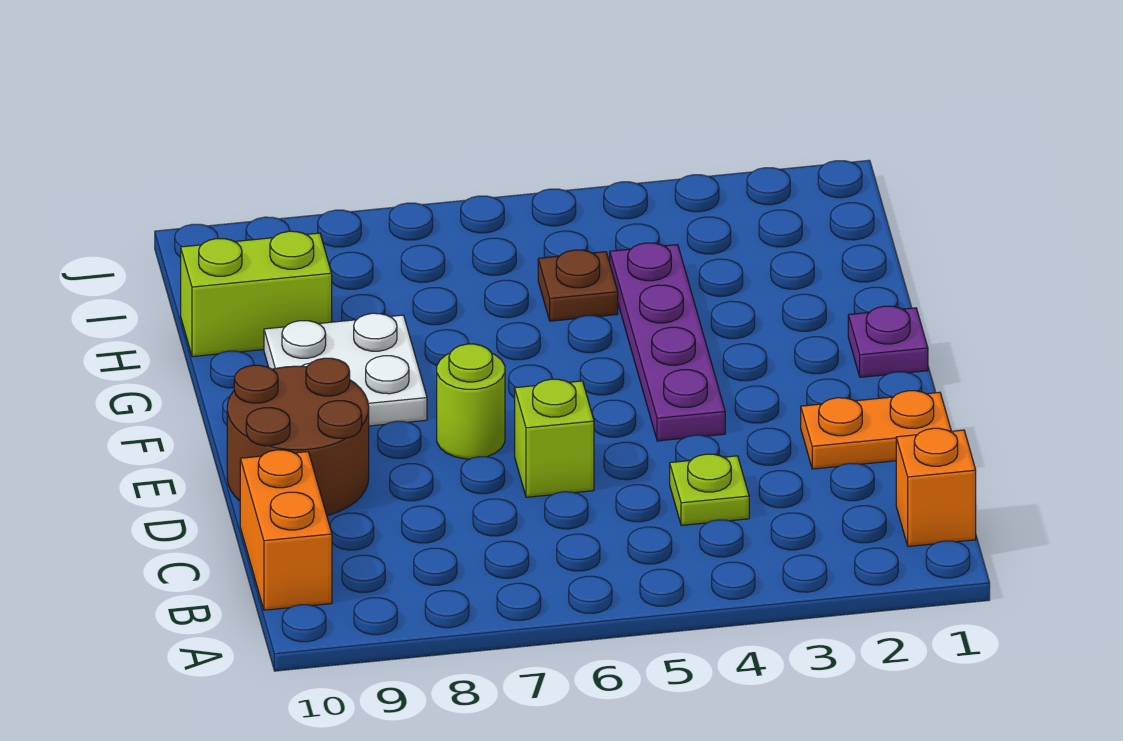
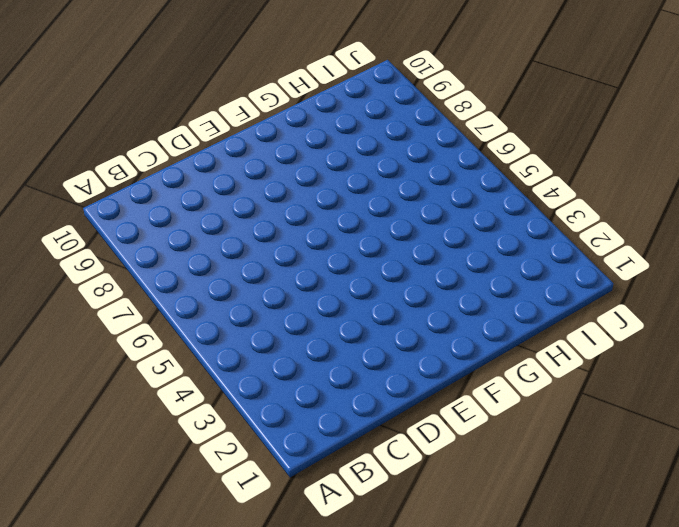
none -> orange brick B1 level 1
none -> orange brick B10:C10 level 1
none -> lime plate C4 level 1

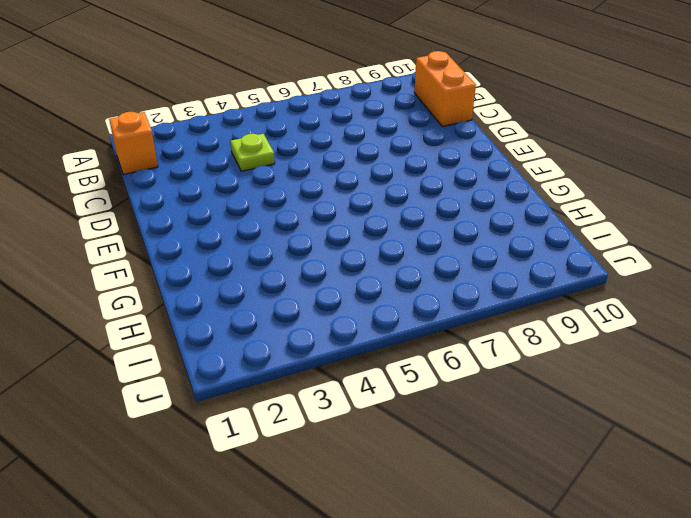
none -> orange plate D1:D2 level 1
none -> lime brick D6 level 1
none -> brown round brick D9:E10 level 1

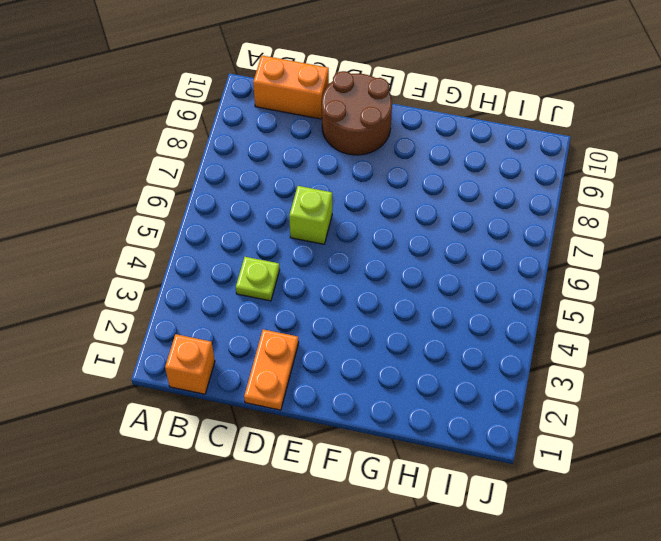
none -> purple plate E4:H4 level 1
none -> lime round brick E7 level 1
none -> purple plate F1 level 1

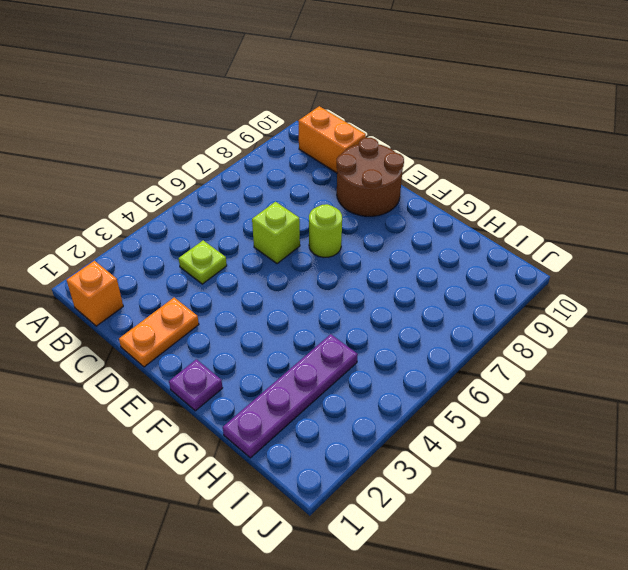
purple plate H1:H4 level 1 -> purple plate E4:H4 level 1
none -> white plate F8:G9 level 1
none -> brown plate H5 level 1
none -> lime brick H9:H10 level 1

